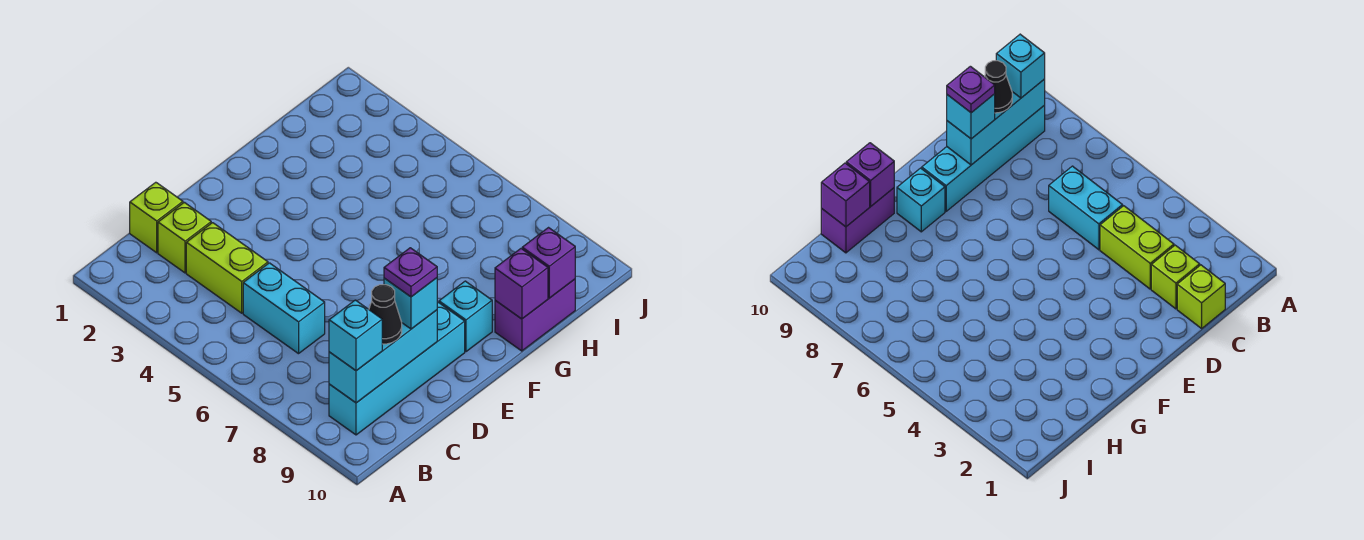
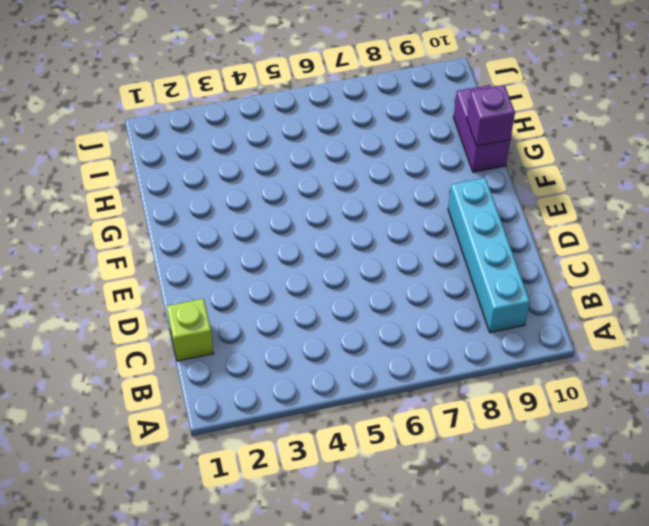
none -> lime brick C2 level 1
none -> lime brick C3:C4 level 1
none -> cyan brick C5:C6 level 1

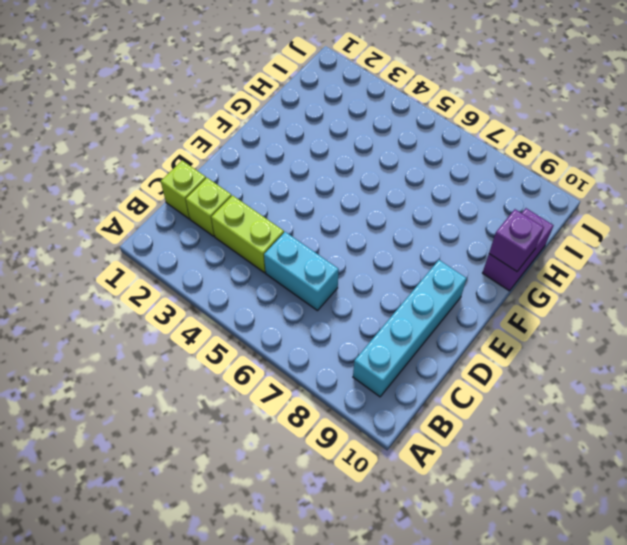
none -> cyan brick F9 level 1
none -> cyan brick B9:D9 level 2
none -> purple brick H10 level 2

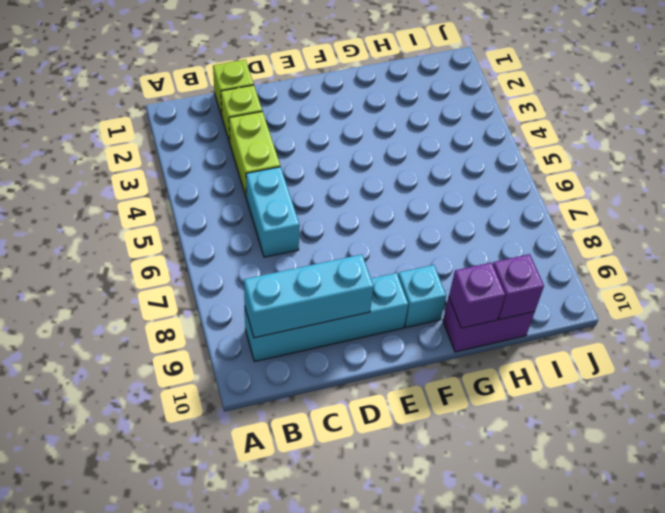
none -> cyan brick B9 level 3
none -> black cone C9 level 3
none -> cyan brick D9 level 3

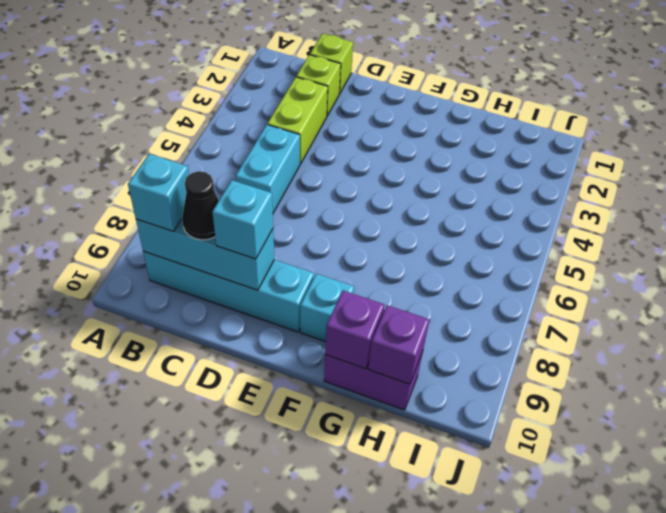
none -> purple plate D9 level 4

